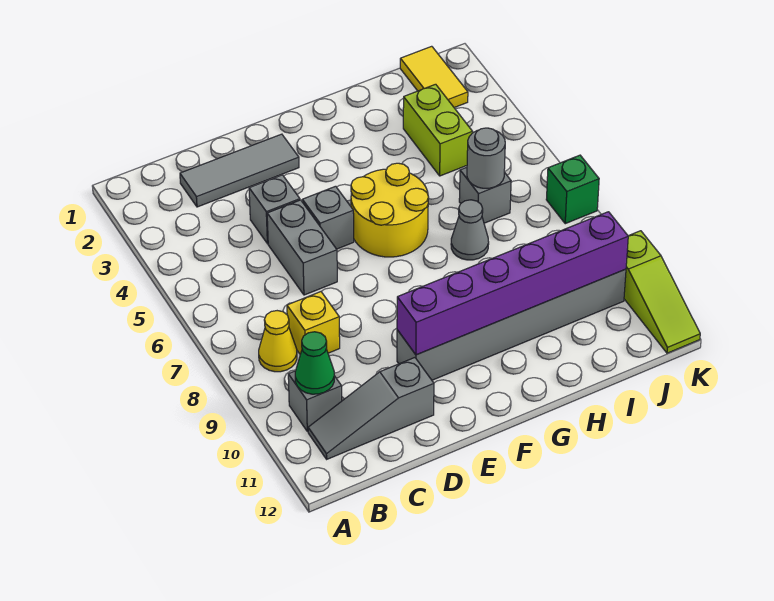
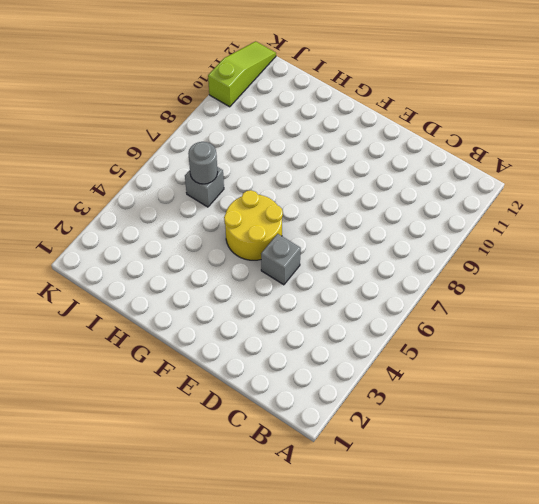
none -> yellow cone B8 level 1
none -> grey brick B10 level 1
none -> grey slope B11:D11 level 1 top D

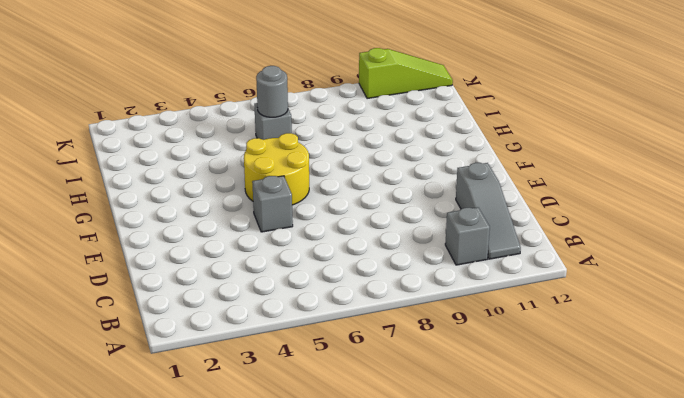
none -> yellow cone B8 level 1
none -> grey tile C2:E2 level 1
none -> yellow brick C8 level 1

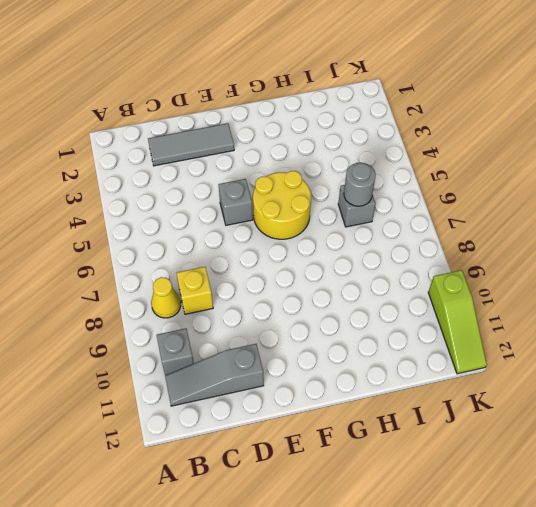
none -> grey brick D4 level 1
none -> grey brick D5:D6 level 1
none -> grey brick E10:J10 level 1

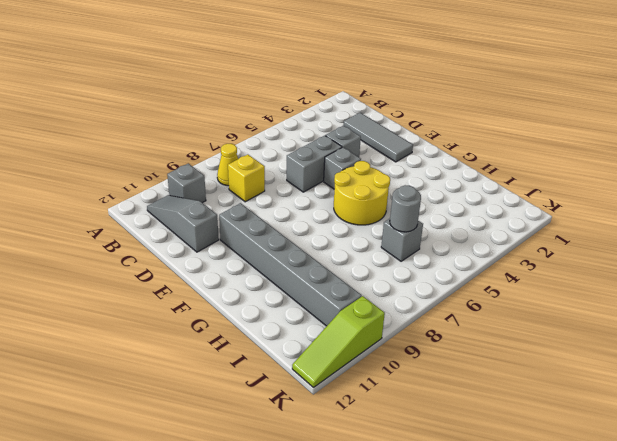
none -> grey cone H7 level 1
none -> lime brick I3:I4 level 1
none -> yellow tile J1:J2 level 1

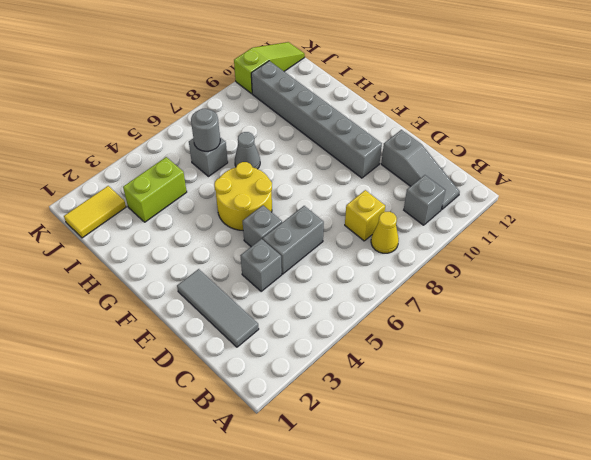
none -> green brick K7 level 1
none -> green cone B10 level 2
none -> purple brick E10:J10 level 2

